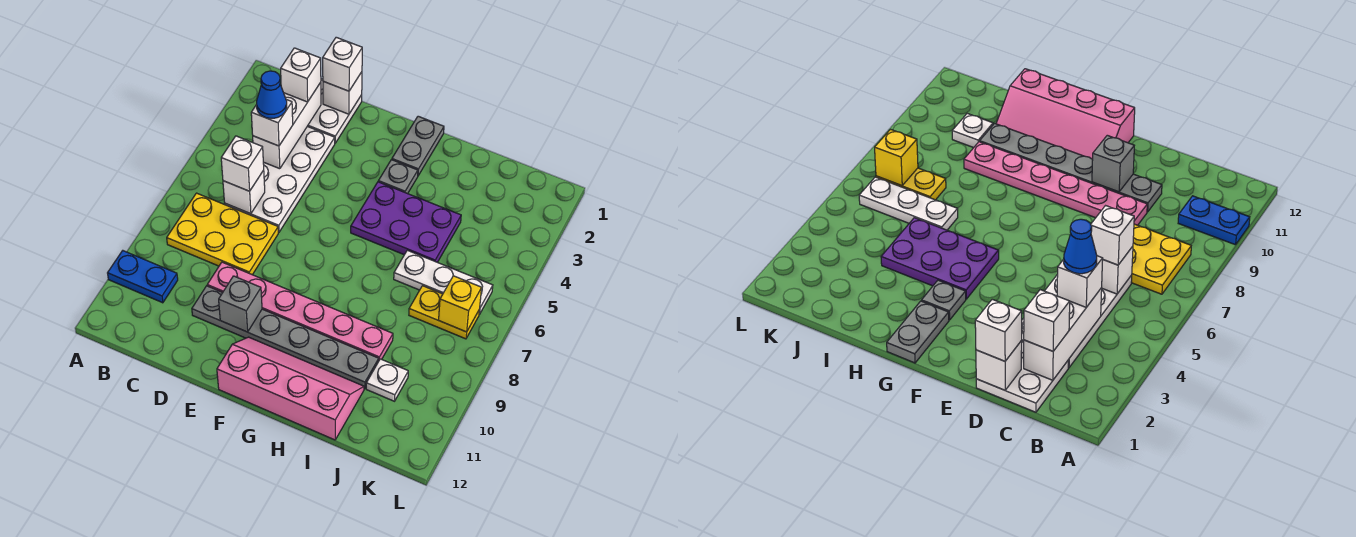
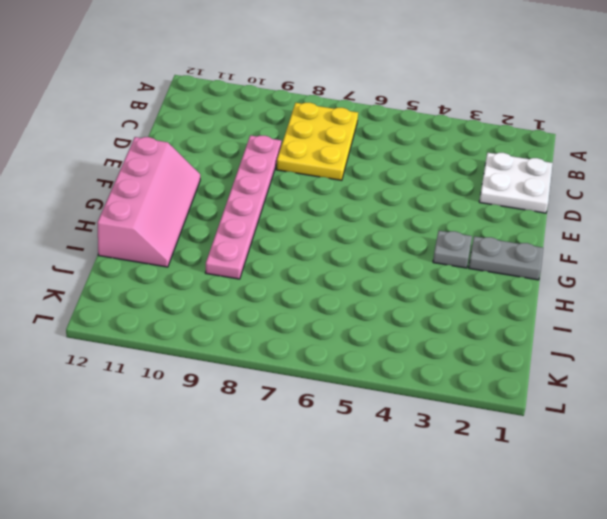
none -> blue plate A10:B10 level 1
none -> white plate C3:D6 level 1
none -> grey plate D10:I10 level 1

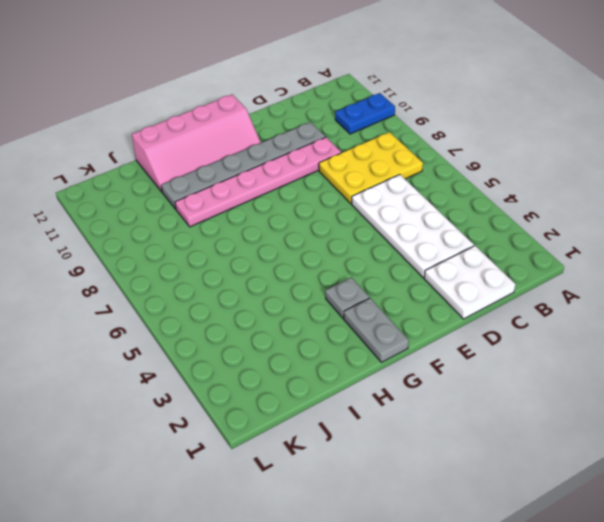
none -> purple plate G4:I5 level 1
none -> white plate I6:K6 level 1
none -> yellow plate J7:K7 level 1

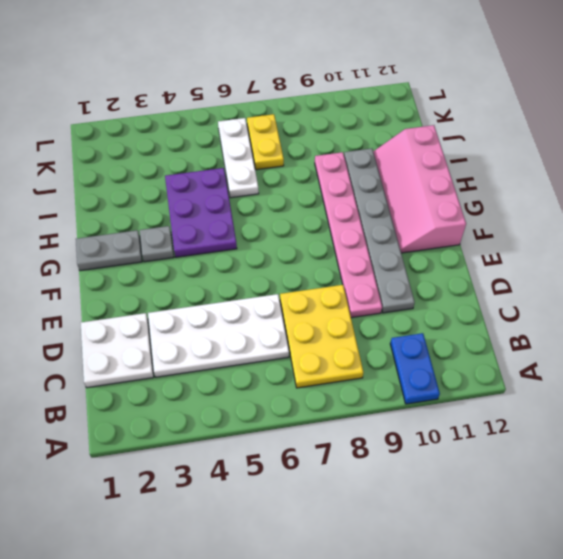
none -> white plate J10 level 1
none -> white brick C2:C4 level 2
none -> white brick C6 level 2

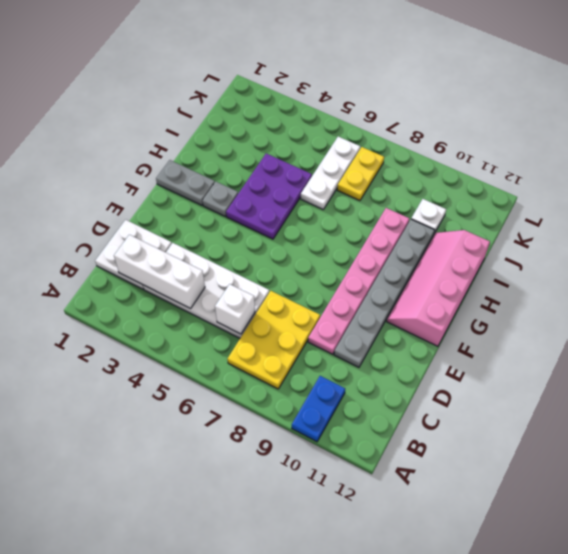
none -> white brick D1 level 2
none -> grey brick E10 level 2
none -> yellow brick K7 level 2

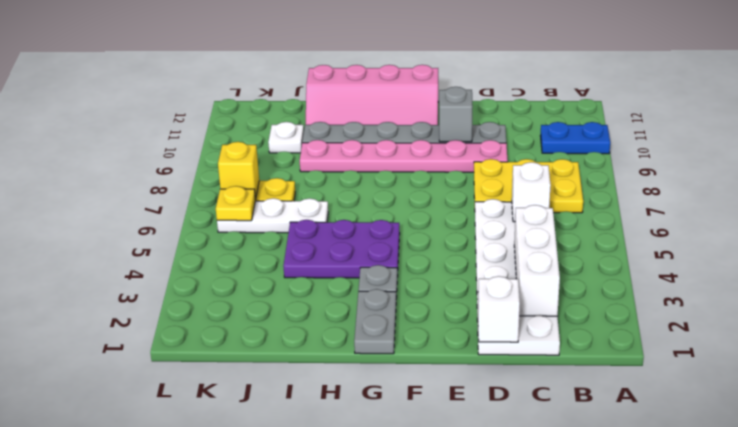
yellow plate K6 level 2 -> none
none -> white brick C2 level 3
none -> white brick C4 level 3
none -> white brick C6 level 3

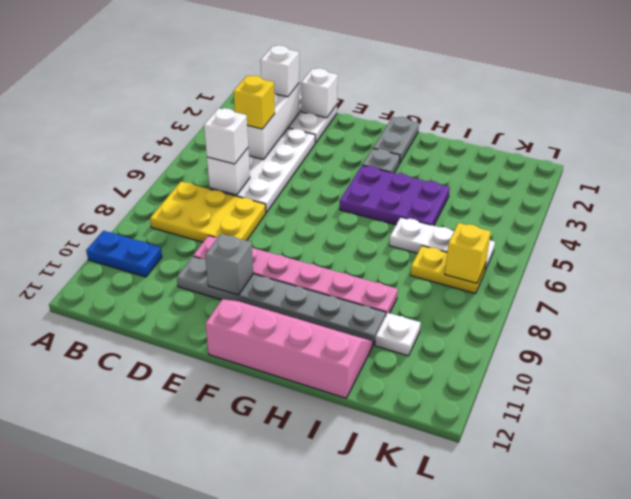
yellow brick C4 level 3 -> white brick C4 level 3
none -> white brick D1 level 3
none -> blue cone C4 level 4

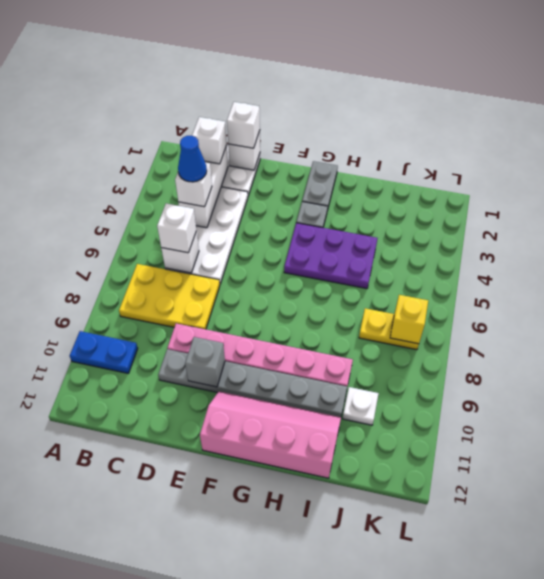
none -> white plate I6:K6 level 1

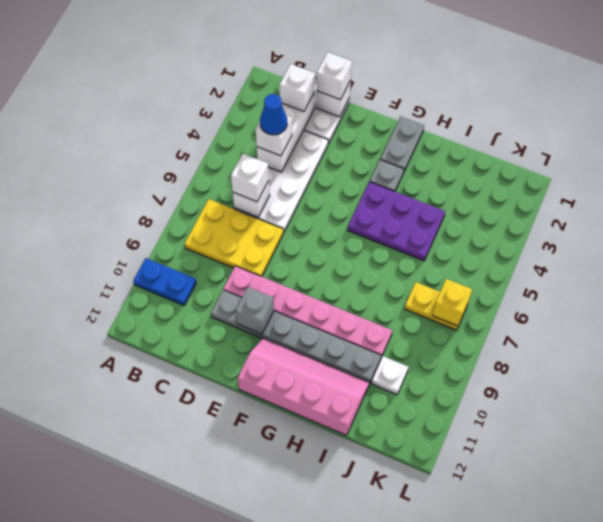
none -> white plate I6:K6 level 1

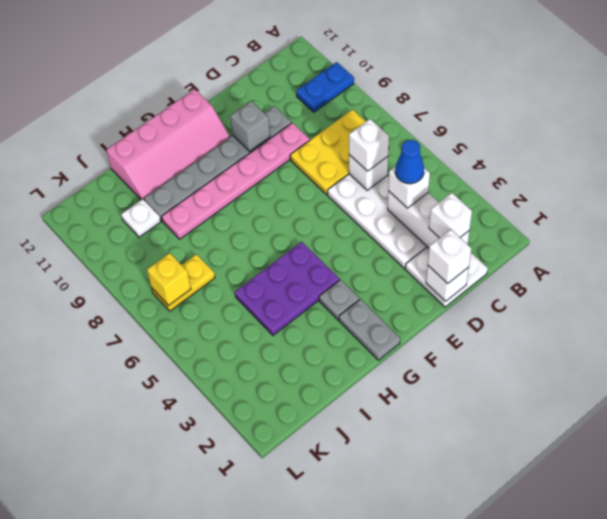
none -> white plate I6:K6 level 1

